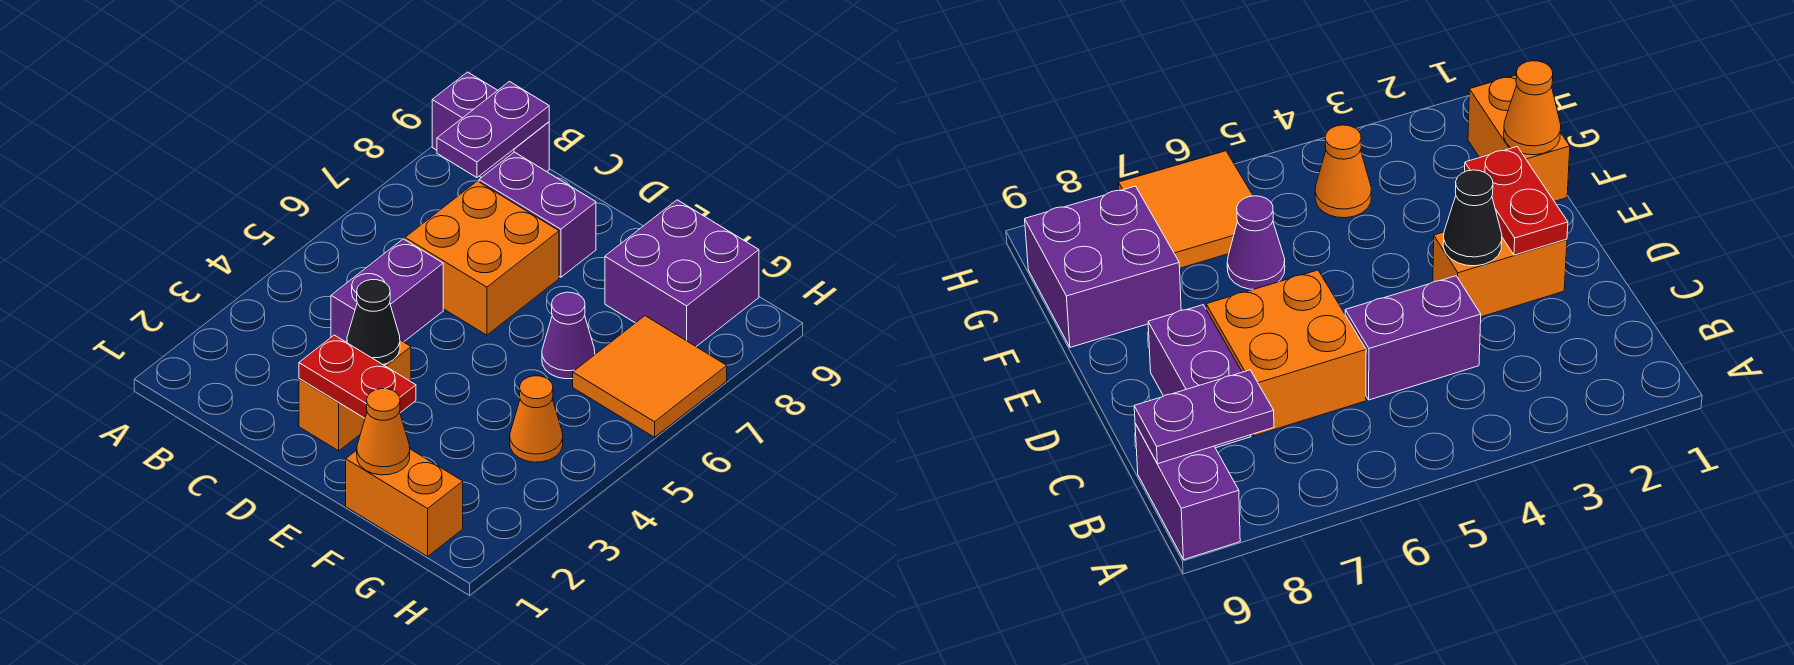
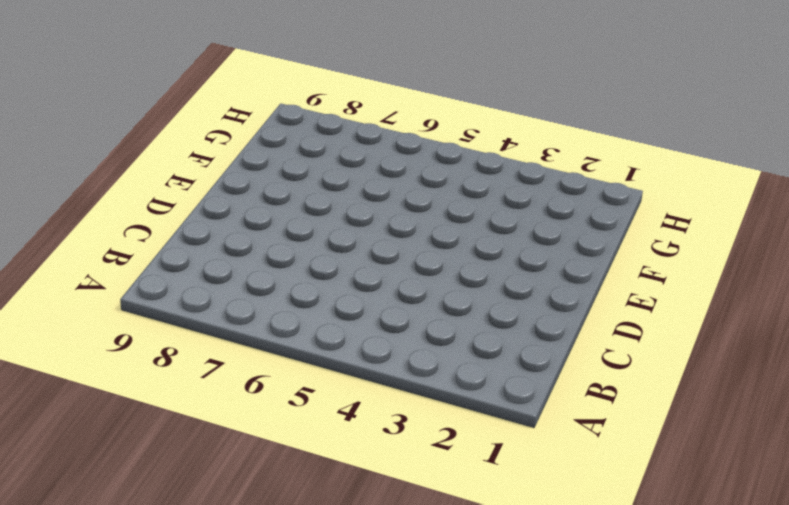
none -> purple brick A9:B9 level 1
none -> purple brick C4:C5 level 1
none -> orange brick C6:D7 level 1

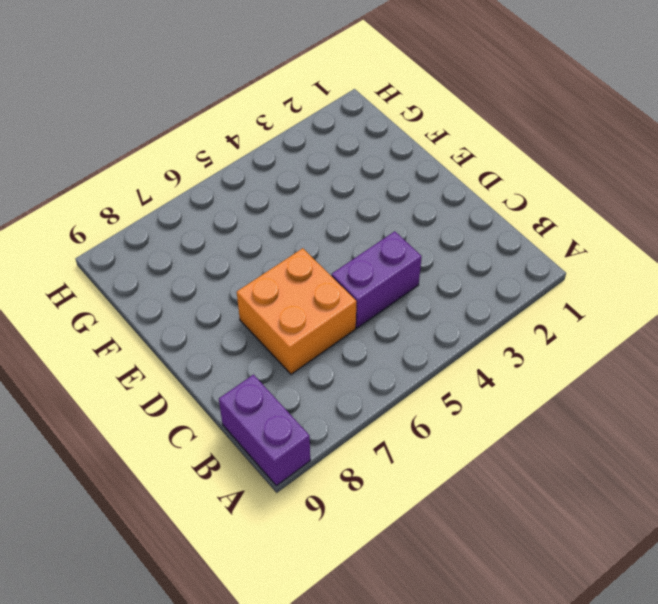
none -> purple brick C8:D8 level 1
none -> orange brick D2:D3 level 1
none -> orange brick F1:G1 level 1

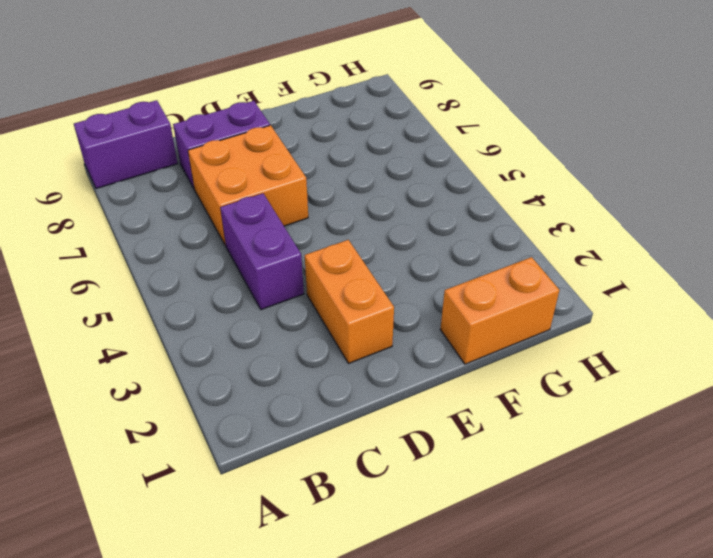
none -> purple cone F6 level 1
none -> purple brick F8:G9 level 1
none -> orange cone G4 level 1

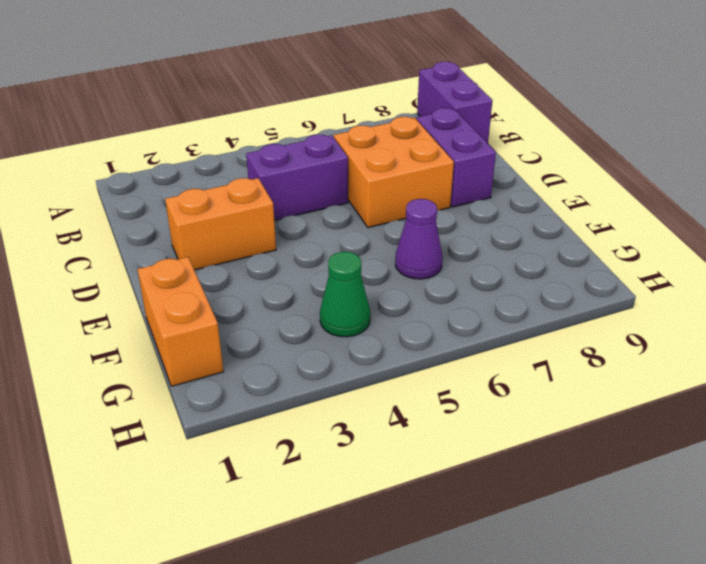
green cone G4 level 1 -> orange cone G4 level 1
none -> purple brick F8:G9 level 1
none -> orange tile G6:H7 level 1
none -> purple plate B8:B9 level 2

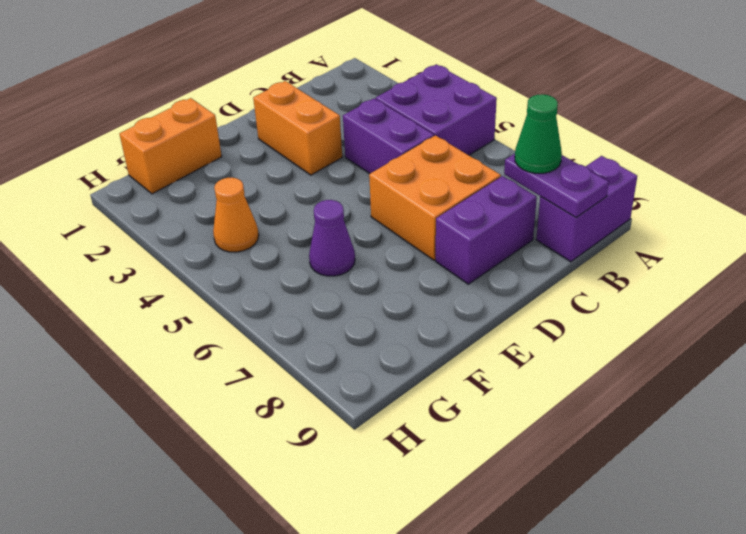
purple brick A4:B5 level 1 -> purple brick F8:G9 level 1
green cone B8 level 3 -> none
none -> orange tile G6:H7 level 1
none -> red plate D2:E2 level 2
none -> black cone D3 level 2

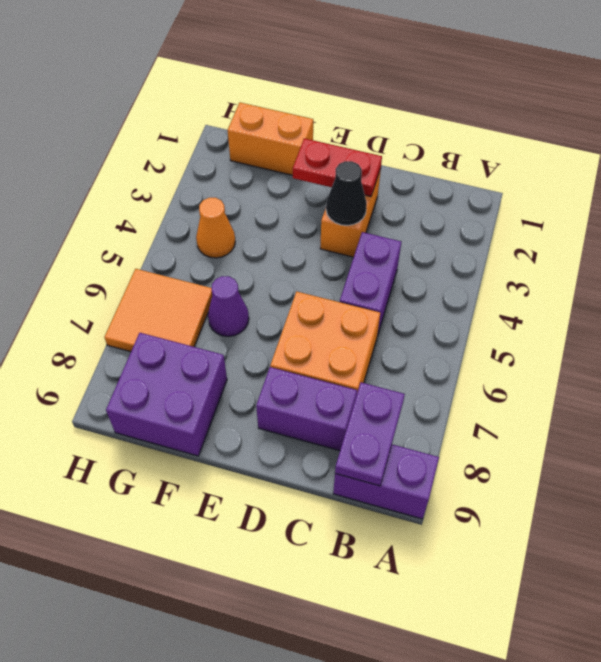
none -> orange cone F1 level 2

